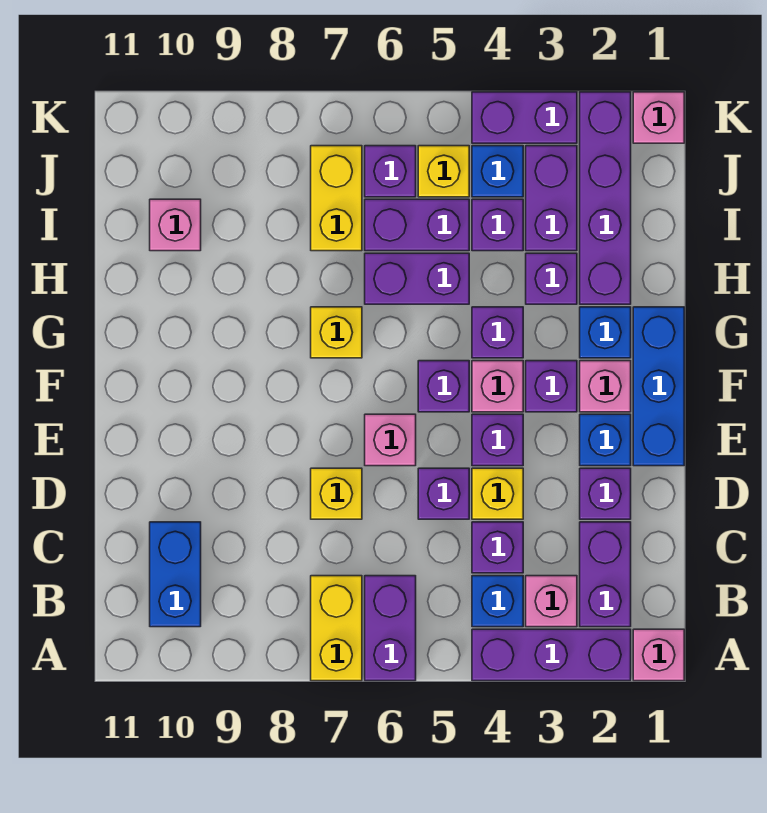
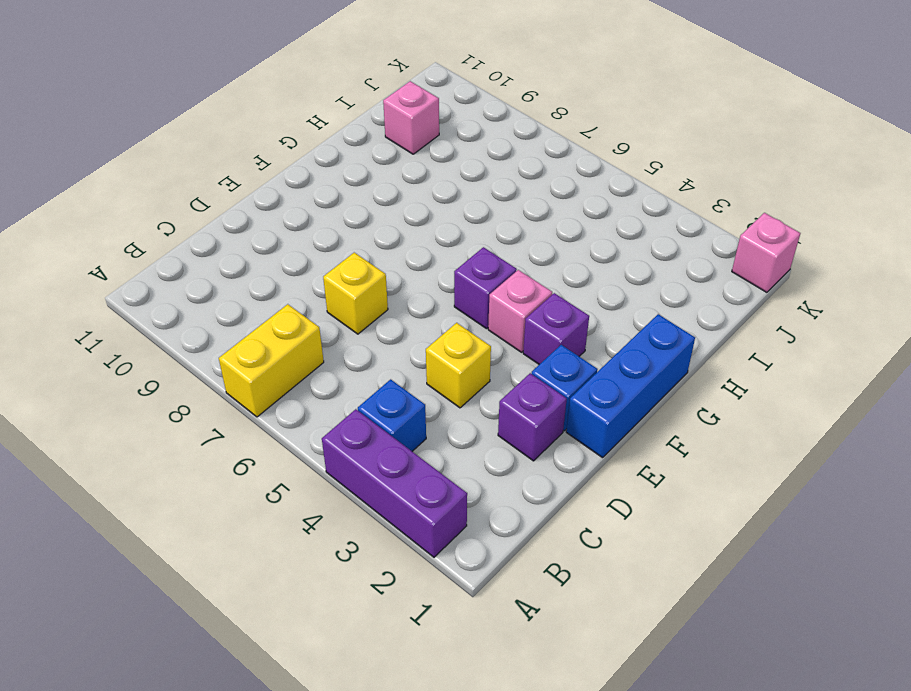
none -> pink brick A1 level 1
none -> purple brick A6:B6 level 1
none -> purple brick B2:C2 level 1
none -> pink brick B3 level 1

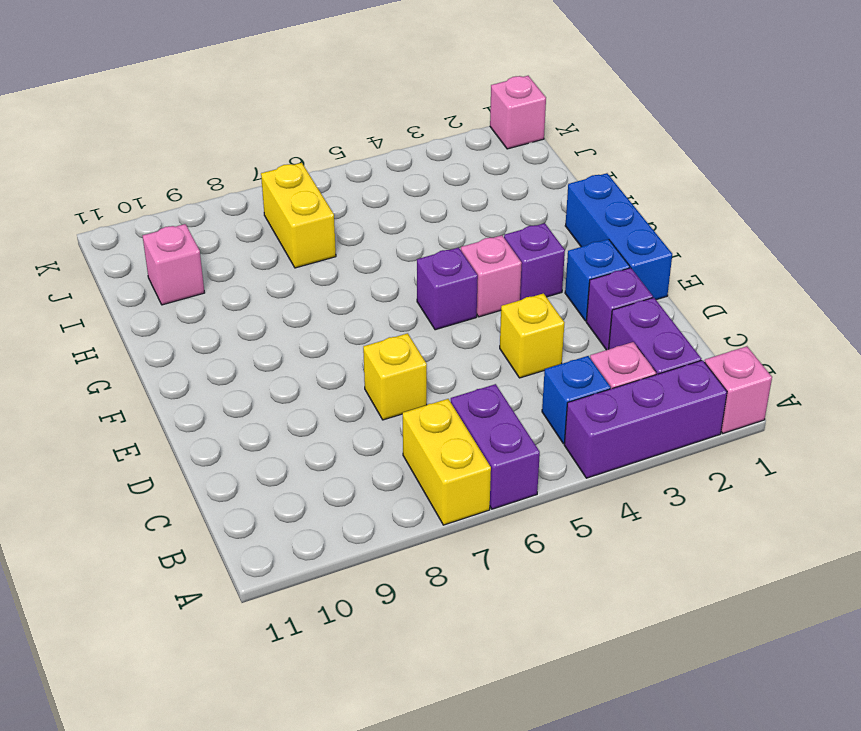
none -> blue brick B10:C10 level 1
none -> purple brick C4 level 1
none -> purple brick D5 level 1
none -> purple brick E4 level 1

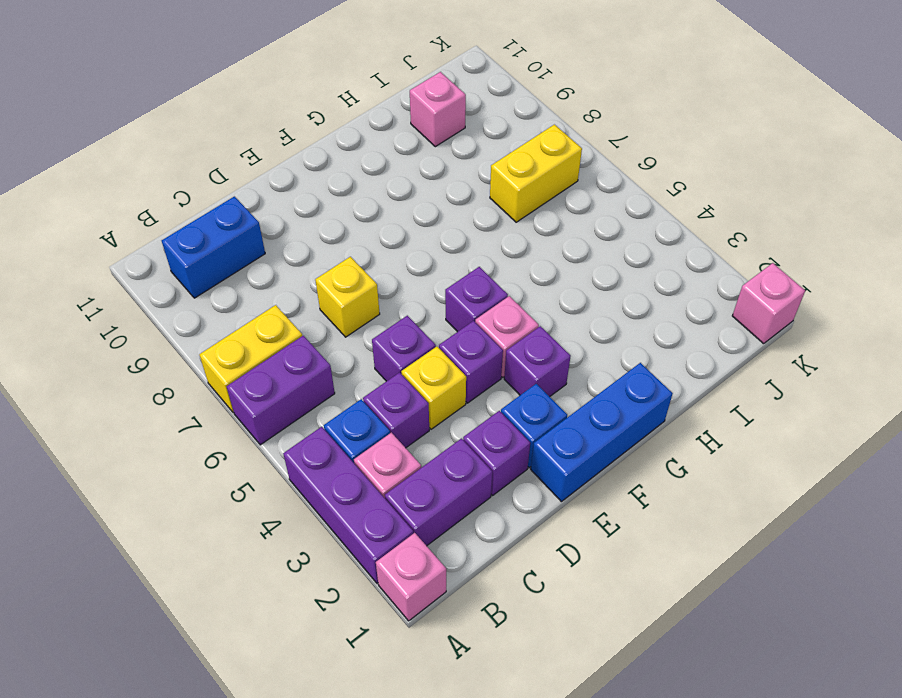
none -> pink brick E6 level 1
none -> pink brick F2 level 1
none -> blue brick G2 level 1
none -> purple brick G4 level 1

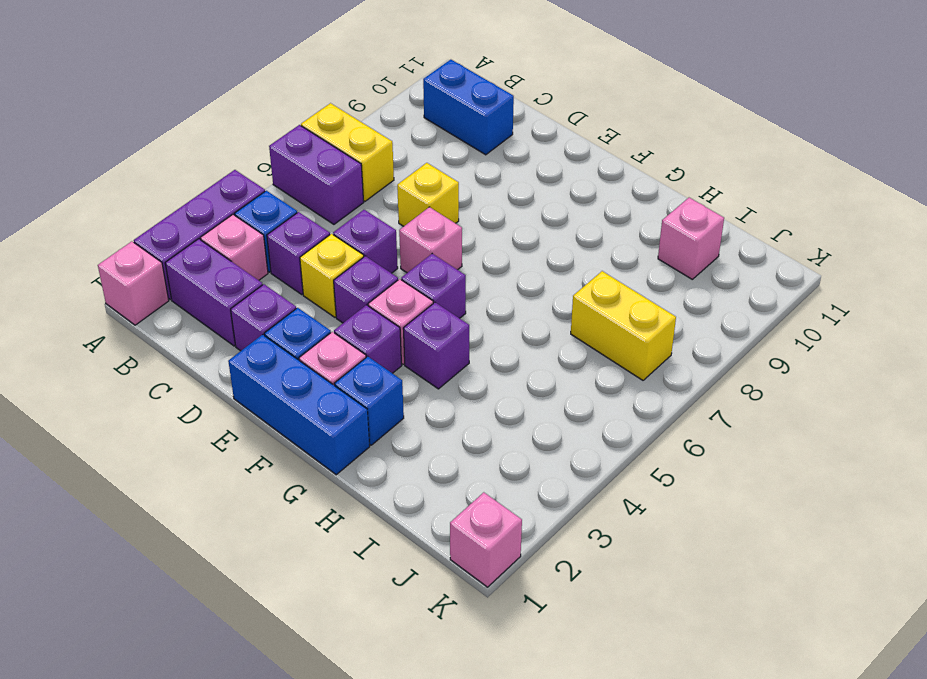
none -> yellow brick G7 level 1
none -> purple brick H2:K2 level 1
none -> purple brick H3 level 1
none -> purple brick H5:H6 level 1

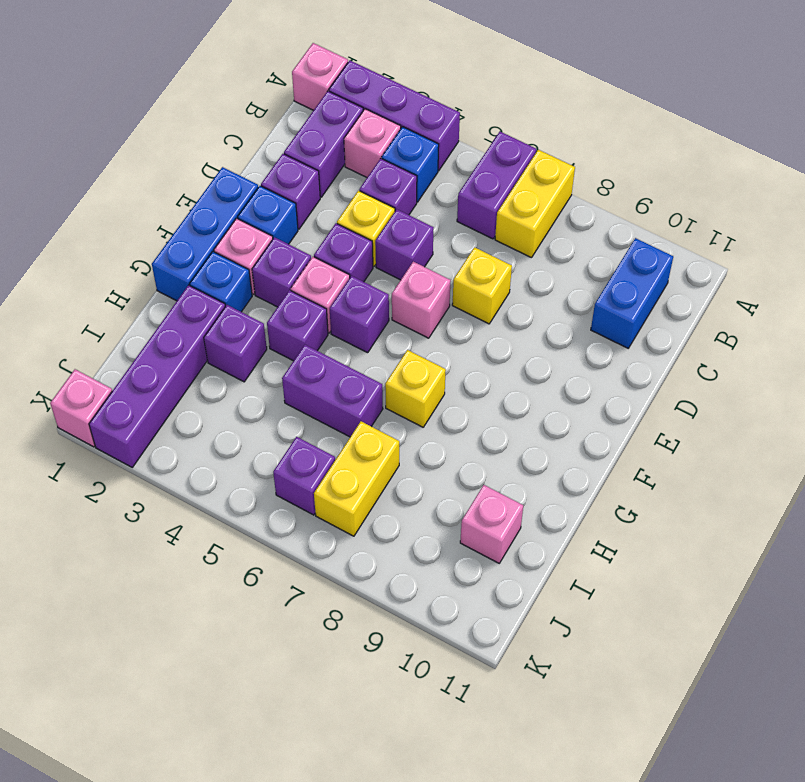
none -> purple brick I3:J3 level 1
none -> purple brick I4 level 1
none -> purple brick I5:I6 level 1
none -> blue brick J4 level 1

